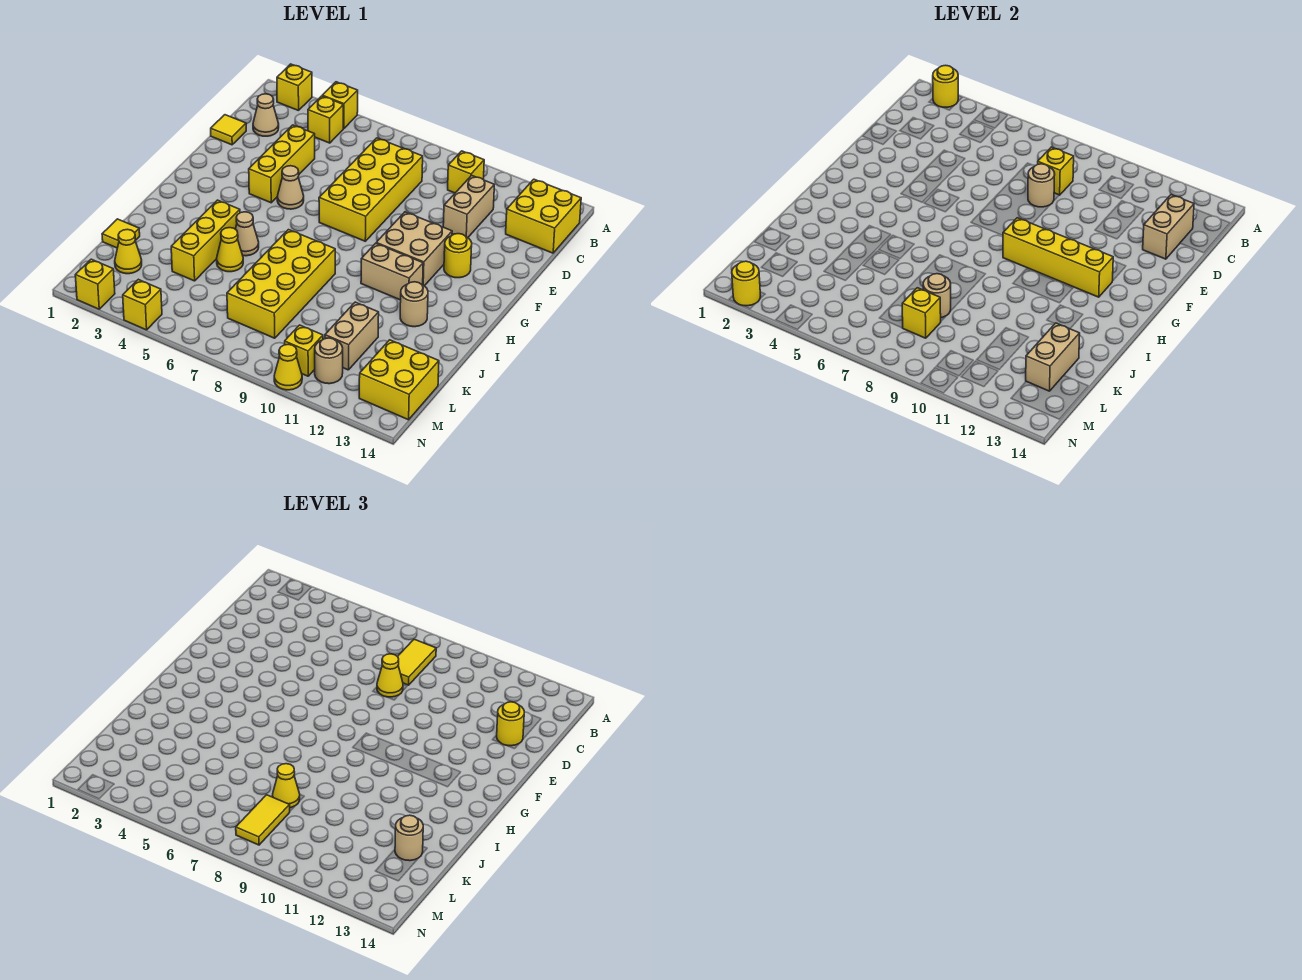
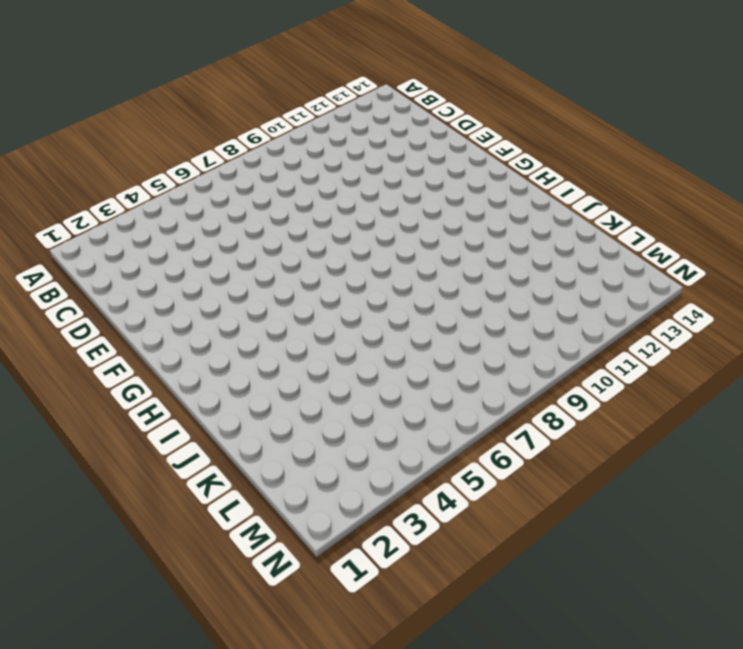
none -> yellow brick A2 level 1
none -> yellow brick A4 level 1
none -> yellow brick B4 level 1
none -> yellow brick B10 level 1

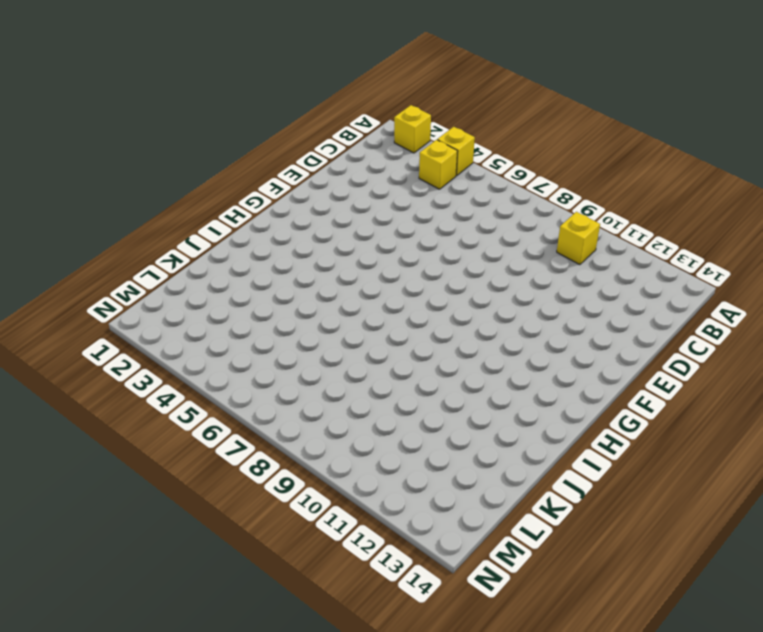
none -> yellow brick B13:C14 level 1
none -> tan cone C2 level 1
none -> yellow brick C7:F8 level 1
none -> tan brick C11:D11 level 1

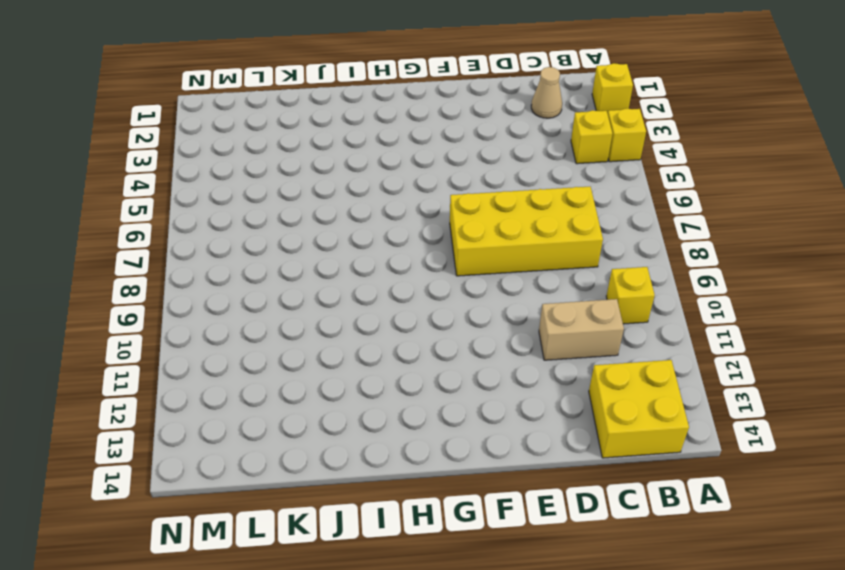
none -> yellow tile D1 level 1
none -> yellow brick D4:F4 level 1
none -> tan cone F5 level 1
none -> tan brick F10:G11 level 1

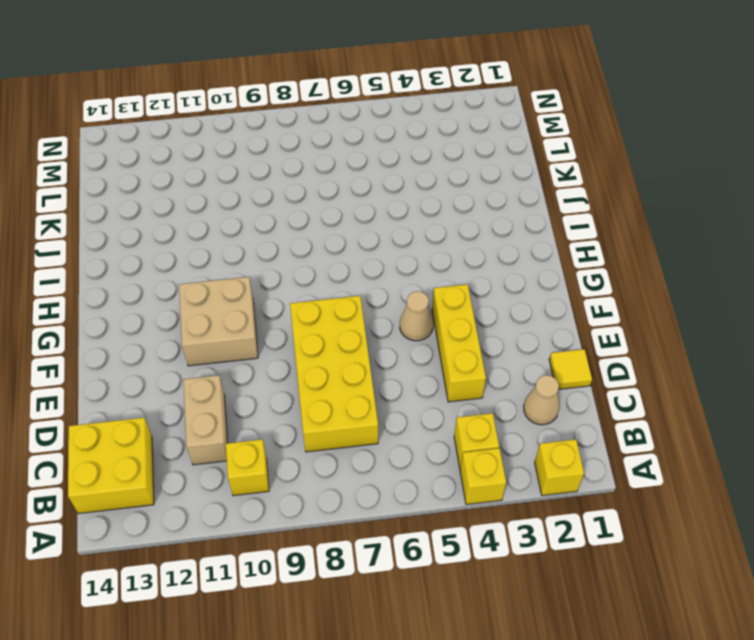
none -> yellow round brick F12 level 1
none -> tan brick H10:H11 level 1
none -> yellow brick I4:K4 level 1
none -> tan cone I5 level 1

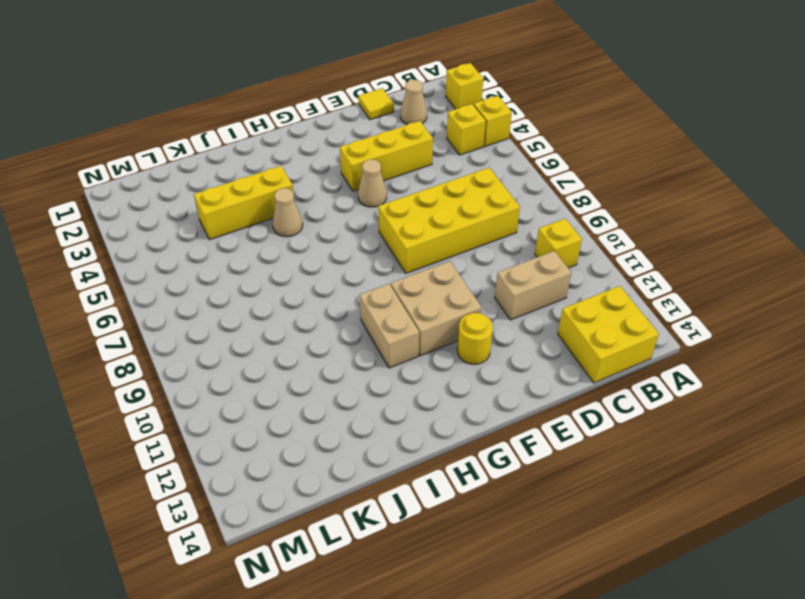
none -> yellow brick I7:L8 level 1
none -> tan round brick I12 level 1
none -> yellow cone J5 level 1
none -> yellow tile K1 level 1

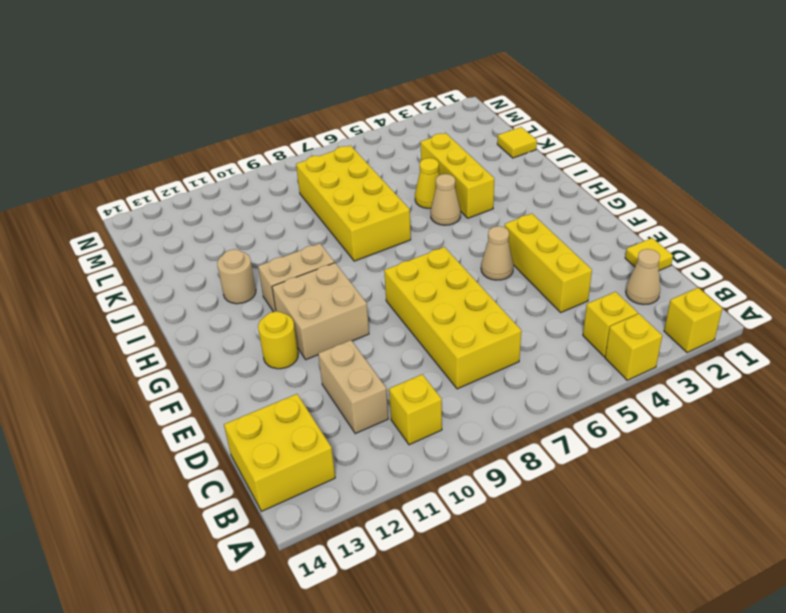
none -> tan brick K11:L11 level 1
none -> yellow cone L2 level 1
none -> yellow brick L13:M14 level 1
none -> yellow brick M10 level 1

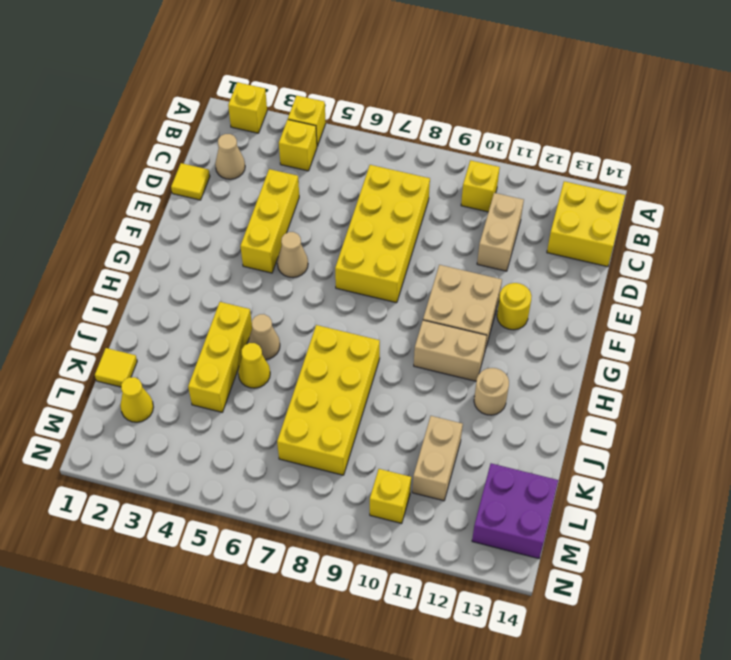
purple brick L13:M14 level 1 -> yellow brick L13:M14 level 1
none -> tan round brick M11 level 1
none -> yellow brick N2 level 1
none -> yellow brick N4 level 1
none -> yellow cone N10 level 1

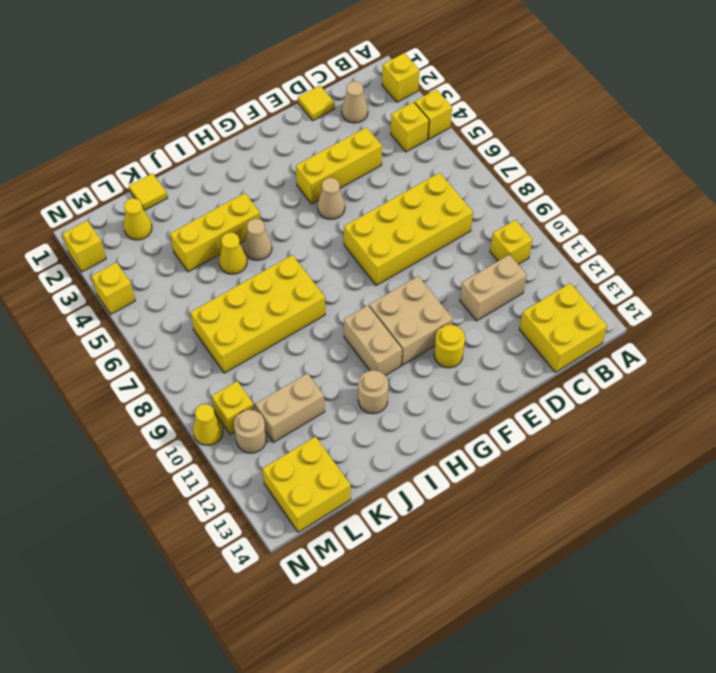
none -> yellow round brick A2 level 2
none -> yellow brick C8 level 2
none -> tan brick C13:D13 level 2
none -> tan round brick D8 level 2

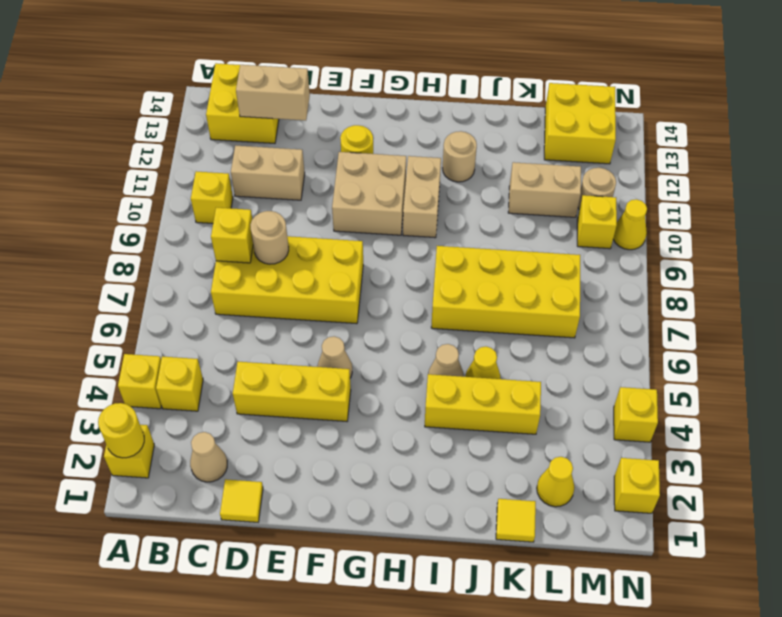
none -> yellow brick G9:G12 level 2
none -> tan round brick K8 level 2
none -> tan brick K13:L13 level 2
none -> yellow brick L8 level 2

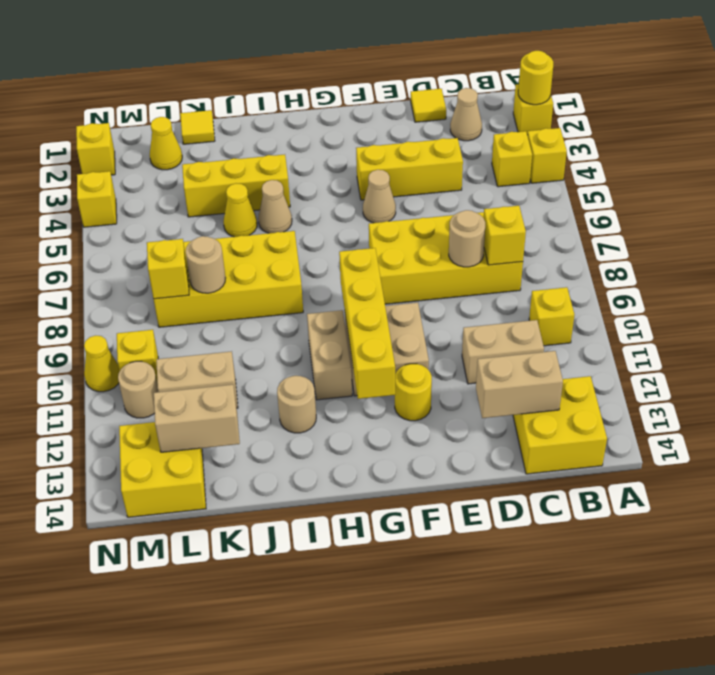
none -> yellow round brick N2 level 2
none -> yellow tile B8:C8 level 3
none -> yellow cone D8 level 3
none -> yellow round brick D13 level 3

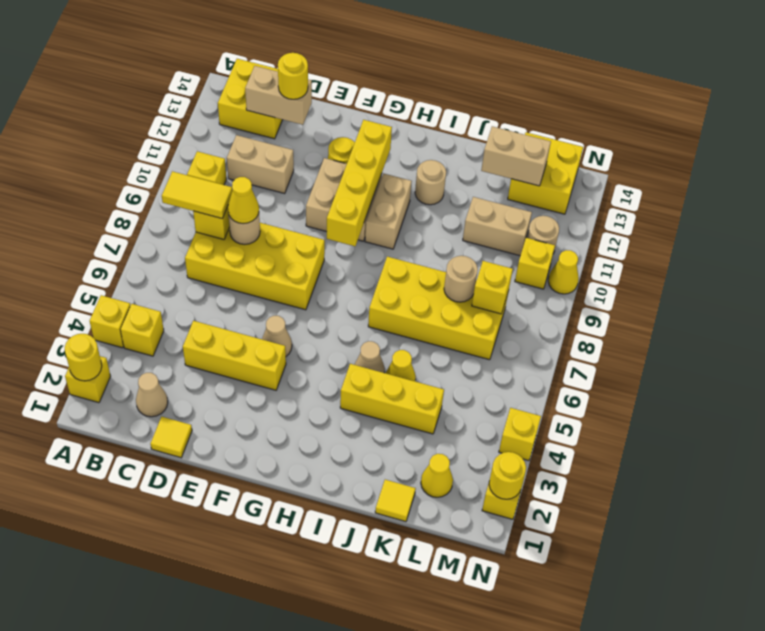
none -> yellow cone K8 level 3
none -> tan round brick K13 level 3
none -> yellow tile L8:M8 level 3

